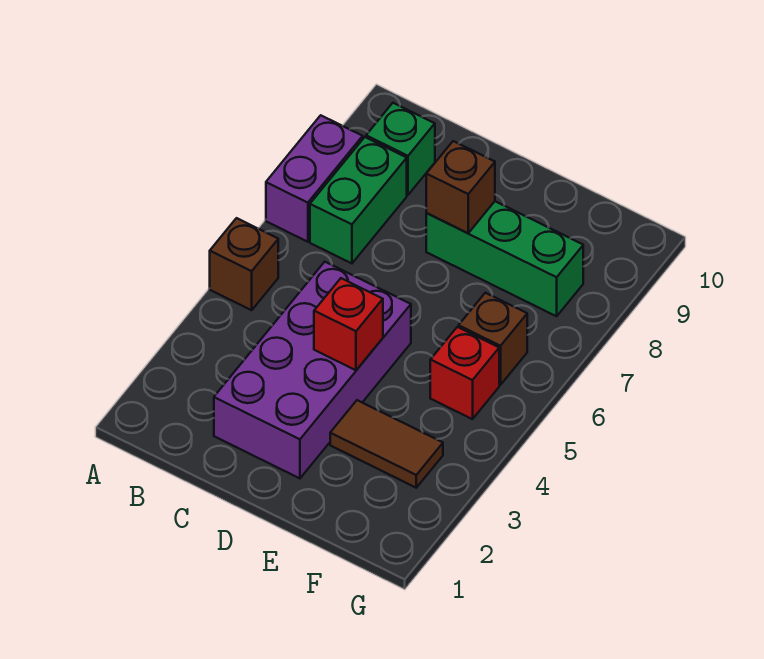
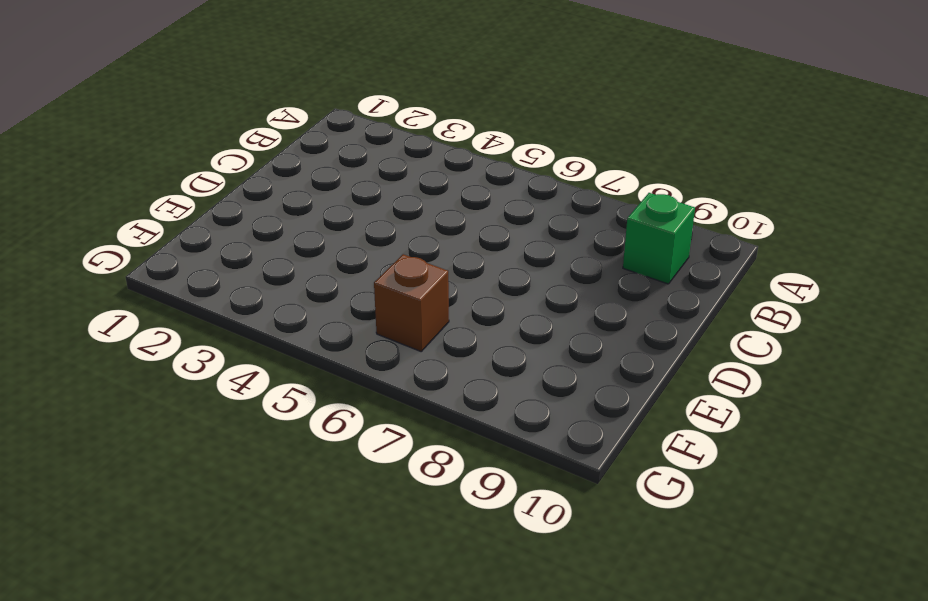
none -> brown brick A5 level 1
none -> purple brick A7:A8 level 1

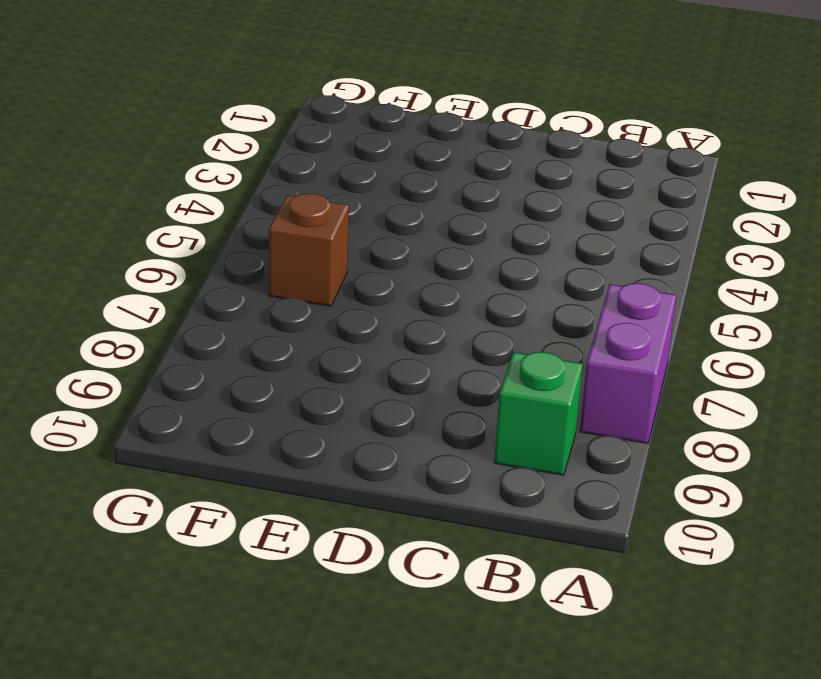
none -> brown brick A5 level 1
none -> green brick B7:B8 level 1

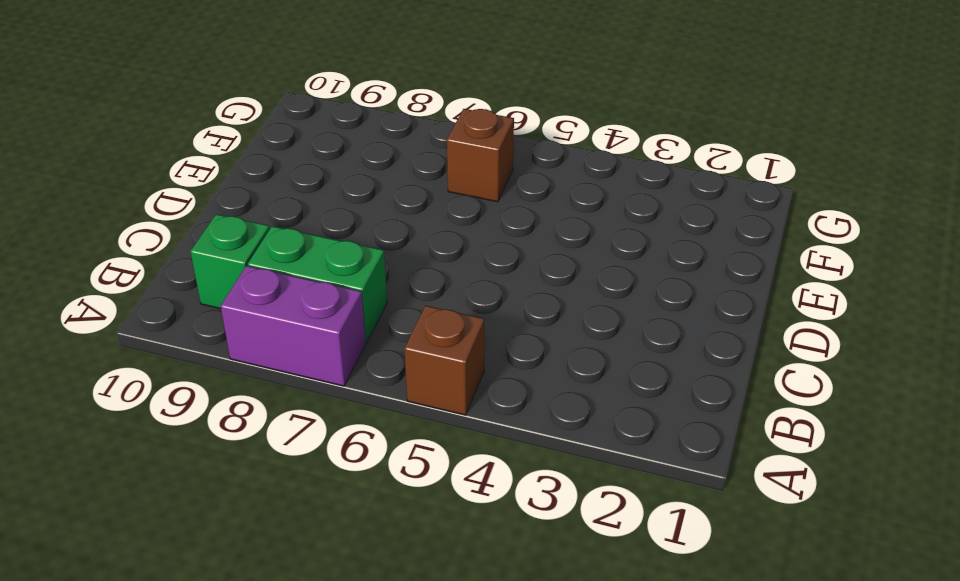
none -> purple brick C2:D5 level 1
none -> green brick D8:F8 level 1

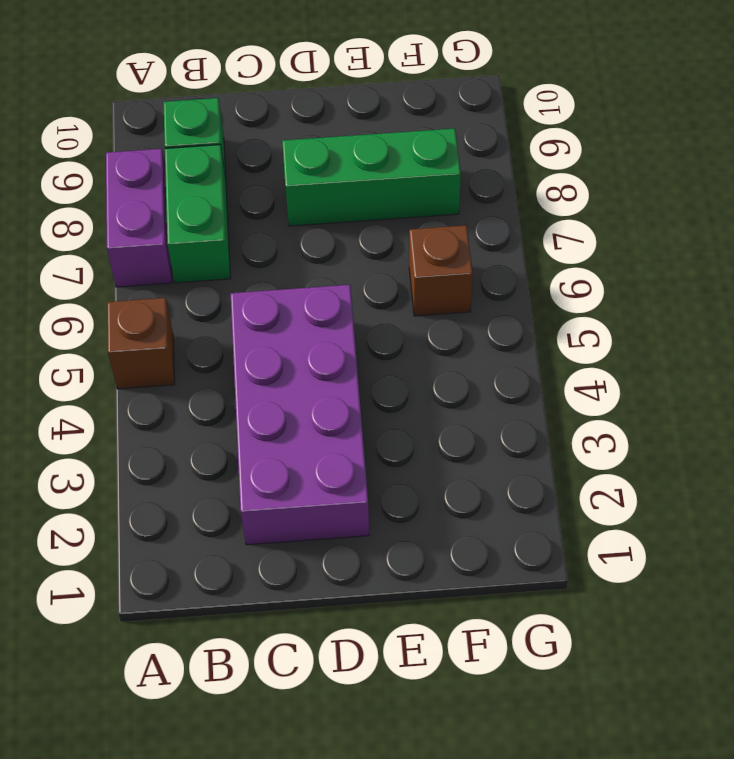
none -> brown tile E3:F3 level 1
none -> red brick F5 level 1

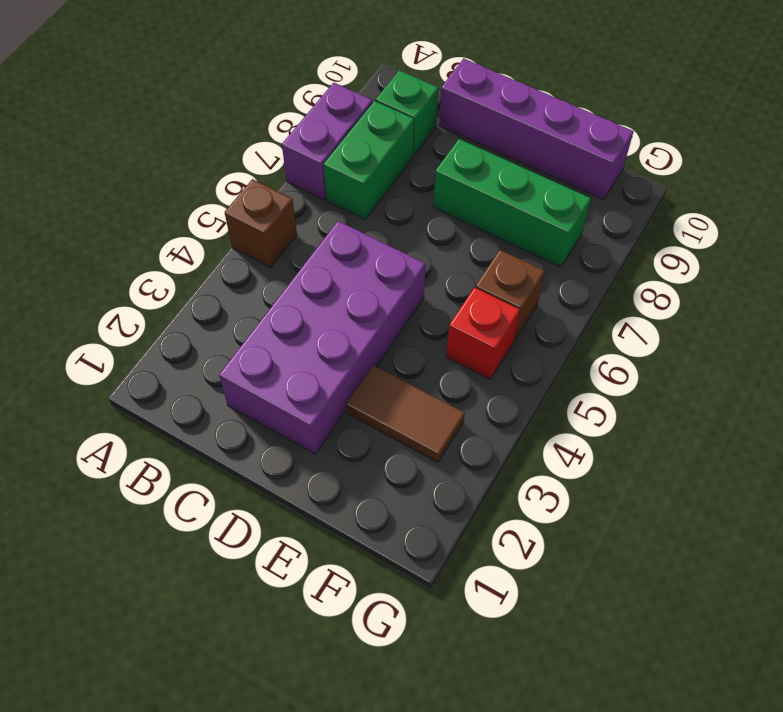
purple brick C10:F10 level 1 -> none
none -> red brick D4 level 2
none -> brown brick D8 level 2

